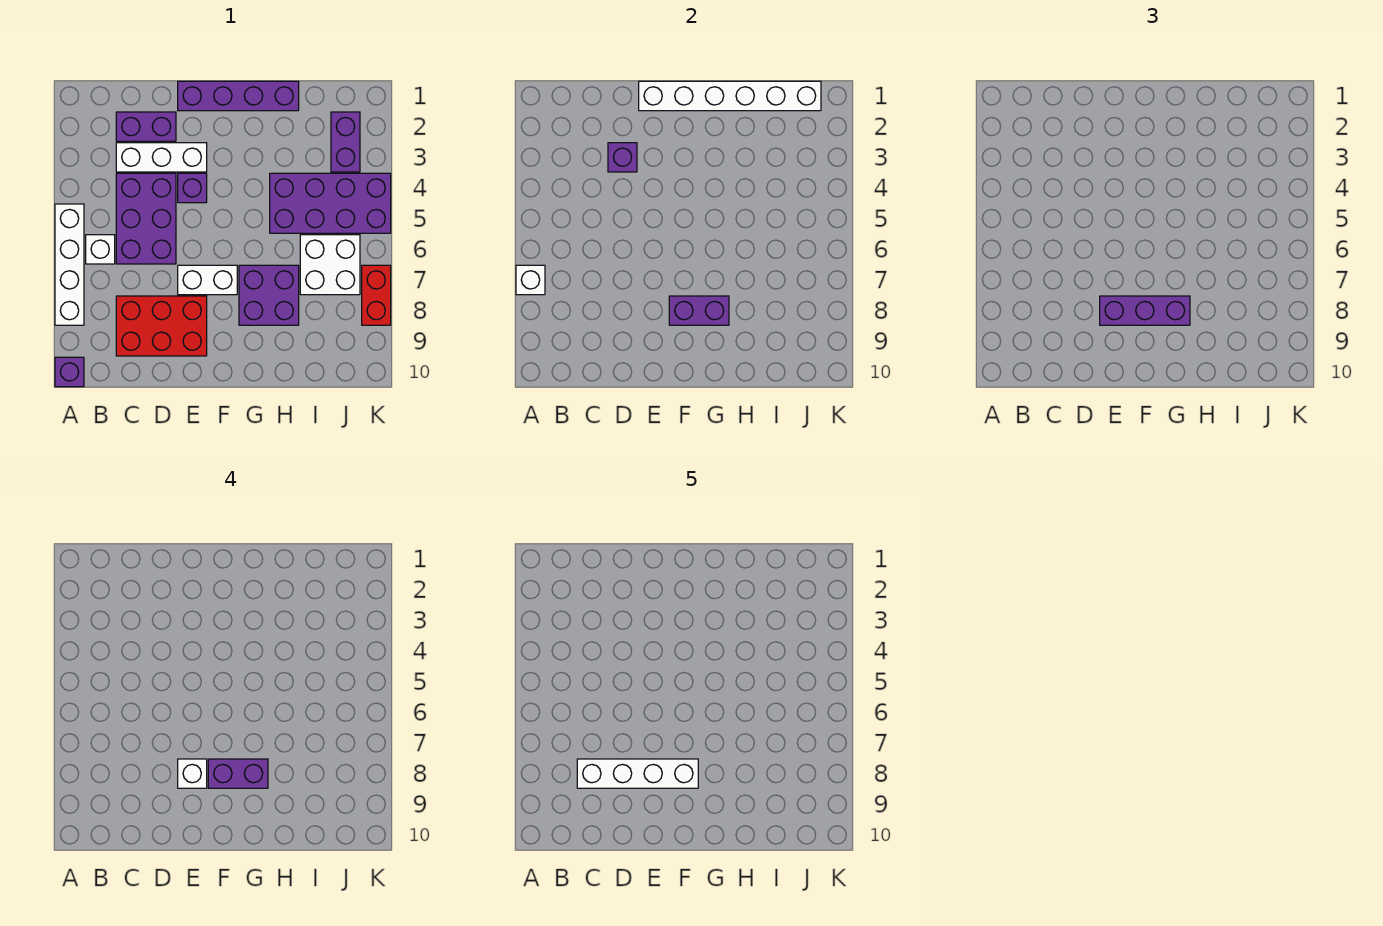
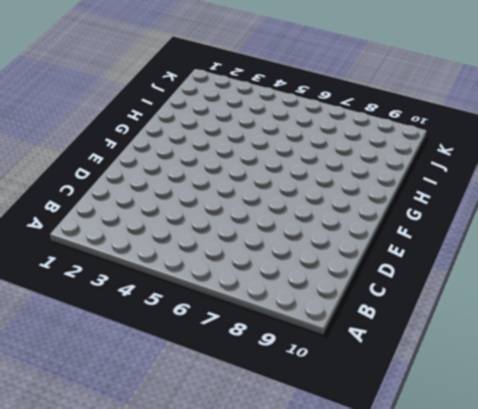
none -> white brick A5:A8 level 1
none -> purple brick A10 level 1
none -> white brick B6 level 1

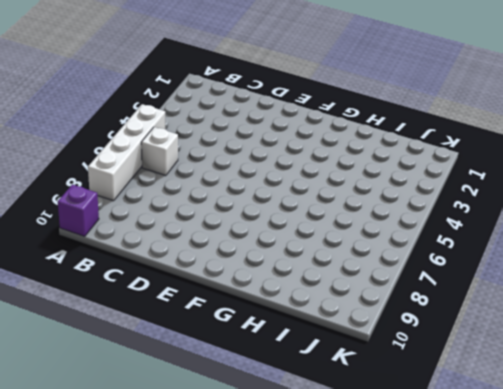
none -> purple brick C2:D2 level 1
none -> white brick C3:E3 level 1
none -> purple brick C4:D6 level 1

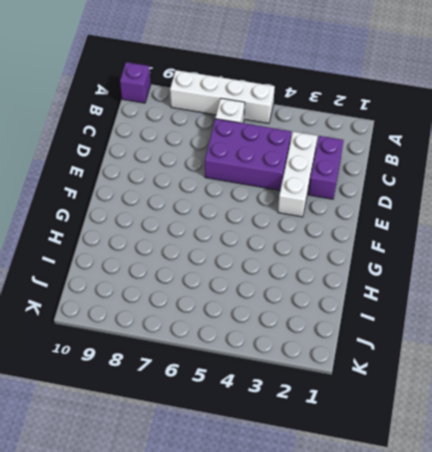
none -> red brick C8:E9 level 1
none -> purple brick E1:H1 level 1
none -> purple brick E4 level 1

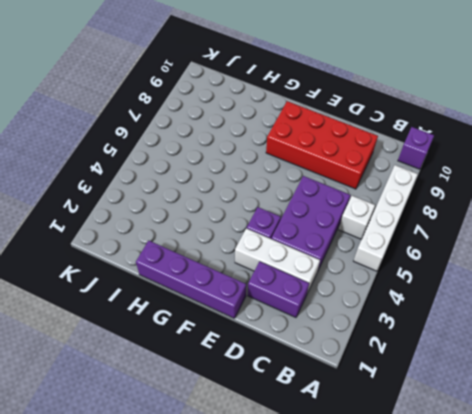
red brick C8:F9 level 1 -> red brick C8:E9 level 1
none -> white brick E7:F7 level 1
none -> purple brick G7:H8 level 1
none -> purple brick H4:K5 level 1

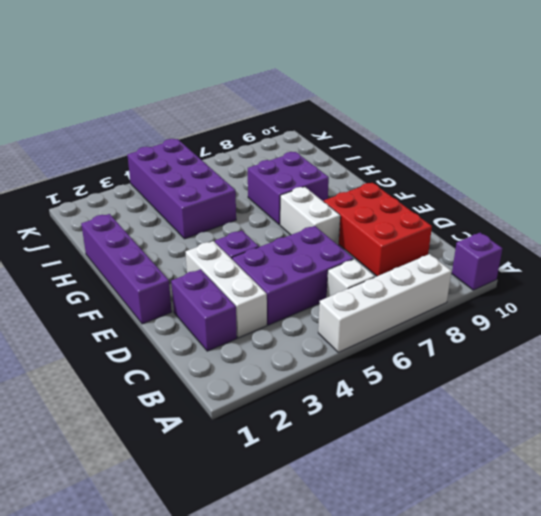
none -> white brick I6:J7 level 1
none -> purple brick J2:J3 level 1
none -> red brick K7:K8 level 1

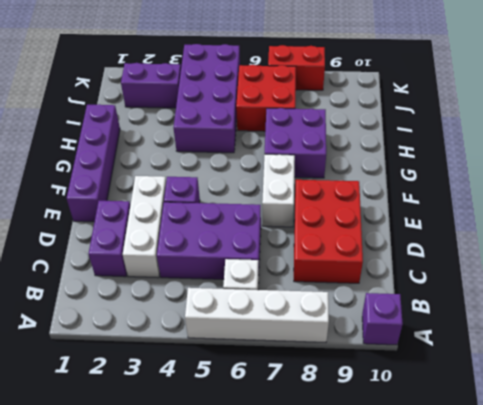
red brick I6:J7 level 1 -> white brick I6:J7 level 1
none -> white brick A7 level 2
none -> purple brick D3 level 2
none -> white brick E1:J1 level 2

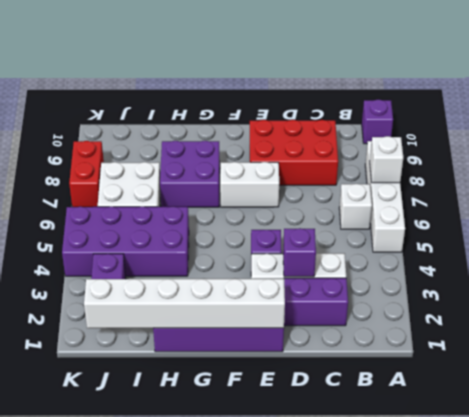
none -> purple brick C4:D6 level 1
none -> purple brick F8:G8 level 2
none -> purple brick E8:G8 level 3

